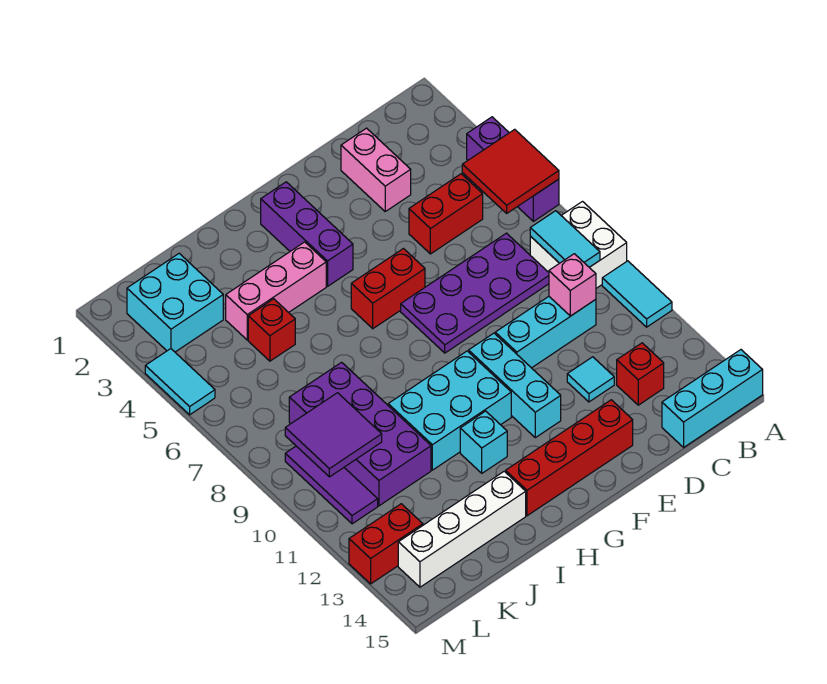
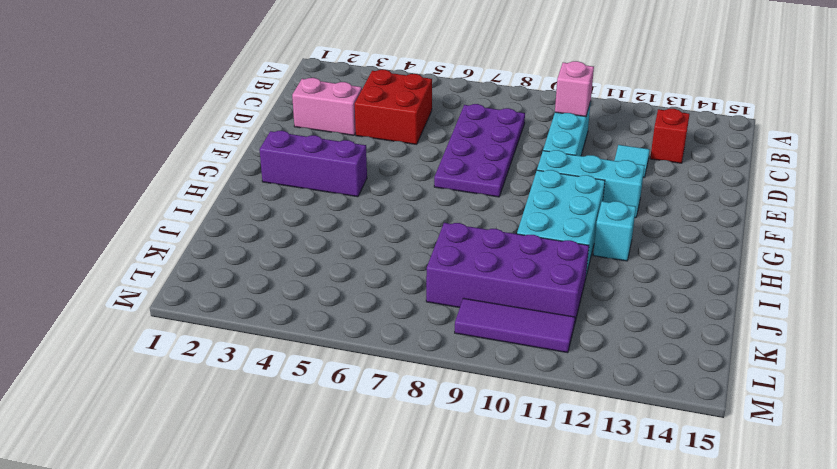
red brick C4:D5 level 1 -> red brick C5:D5 level 1
none -> purple brick A4:A6 level 1
none -> white brick A8:B9 level 1
none -> cyan tile A10:A11 level 1

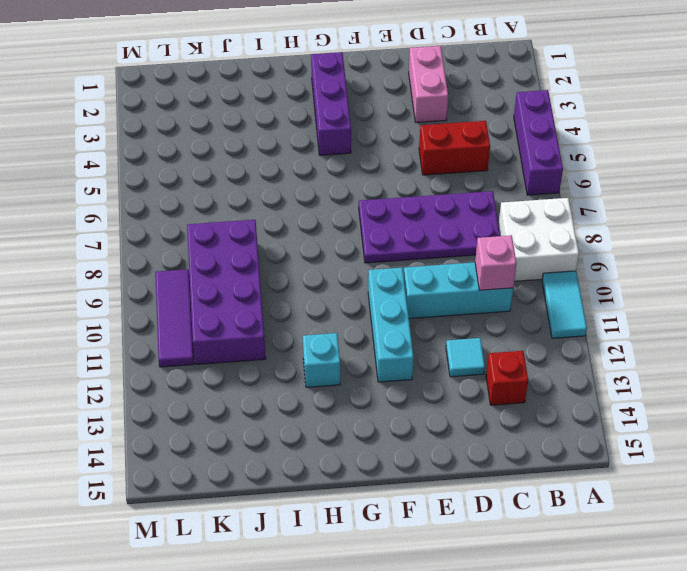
none -> cyan brick A15:C15 level 1
none -> red brick E14:H14 level 1
none -> red brick F6:G6 level 1

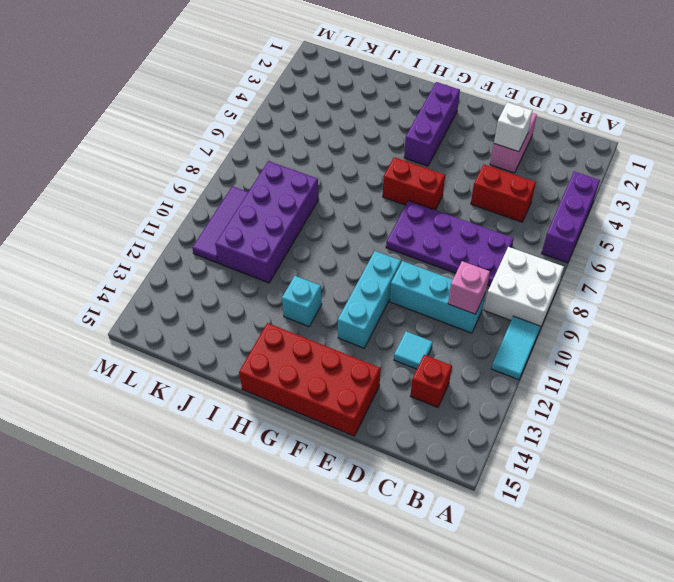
white brick D3 level 2 -> none
red brick E14:H15 level 1 -> red brick E14:H14 level 1
none -> cyan brick A15:C15 level 1
none -> cyan brick G10:I11 level 1
none -> pink brick H4:J4 level 1

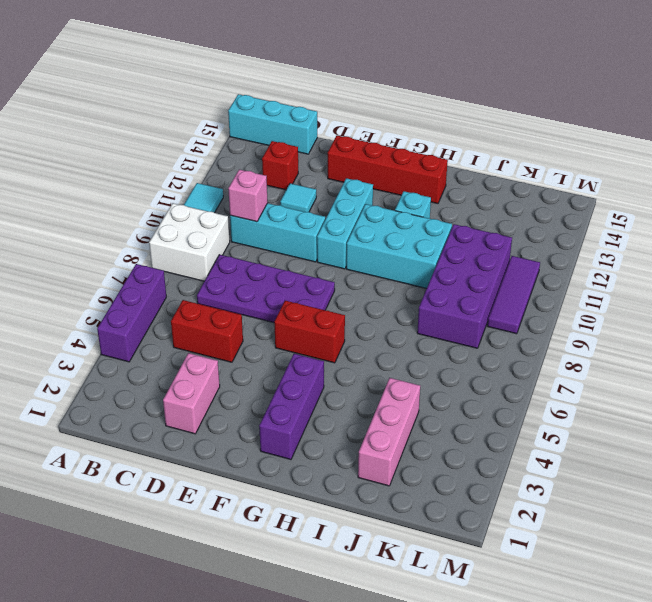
pink brick J2:J4 level 1 -> pink brick H4:J4 level 1
none -> white brick I14:L14 level 1
none -> red brick J5 level 1
none -> cyan brick K2:L3 level 1

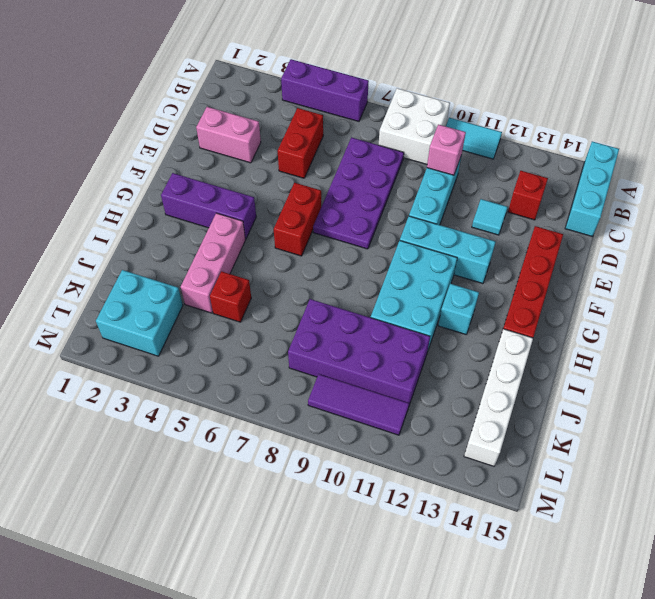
none -> red brick L13:M13 level 1
none -> cyan tile M4:M5 level 1
none -> red tile A5:B6 level 2

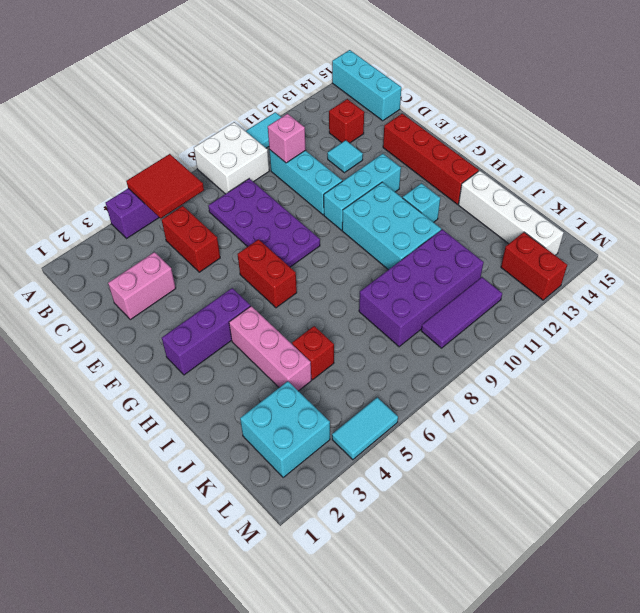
none -> cyan tile B8:B9 level 2
none -> purple tile K9:L10 level 2

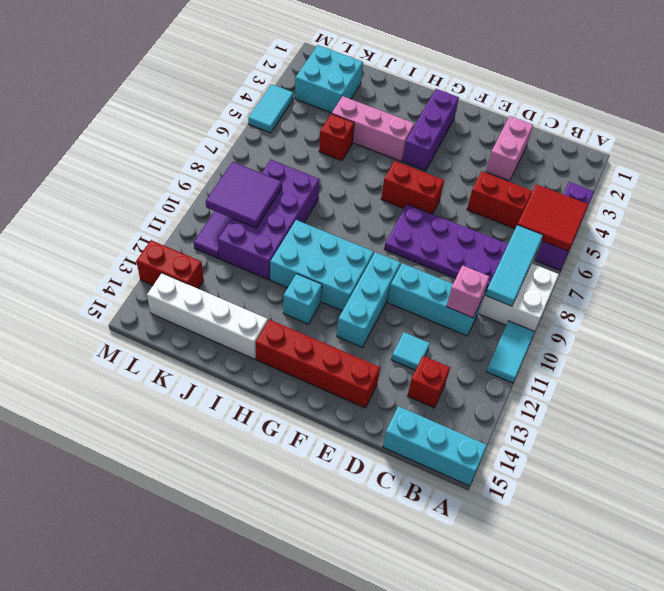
cyan tile B7:B9 level 2 -> cyan tile B8:B9 level 2

